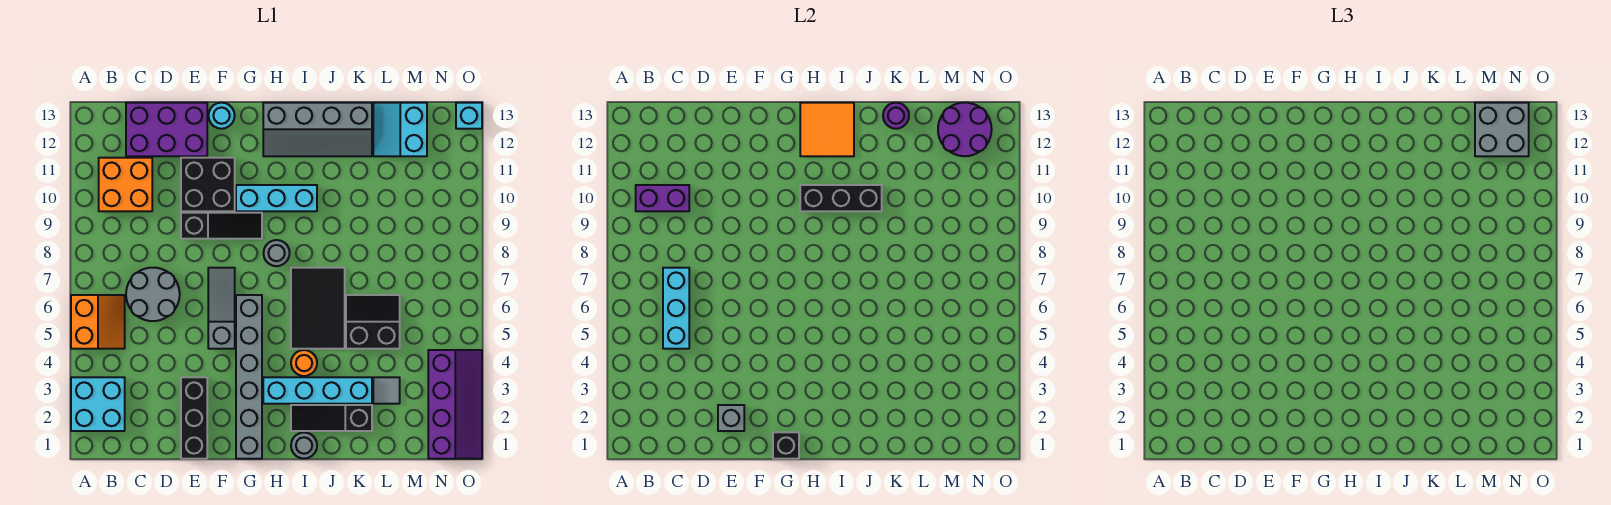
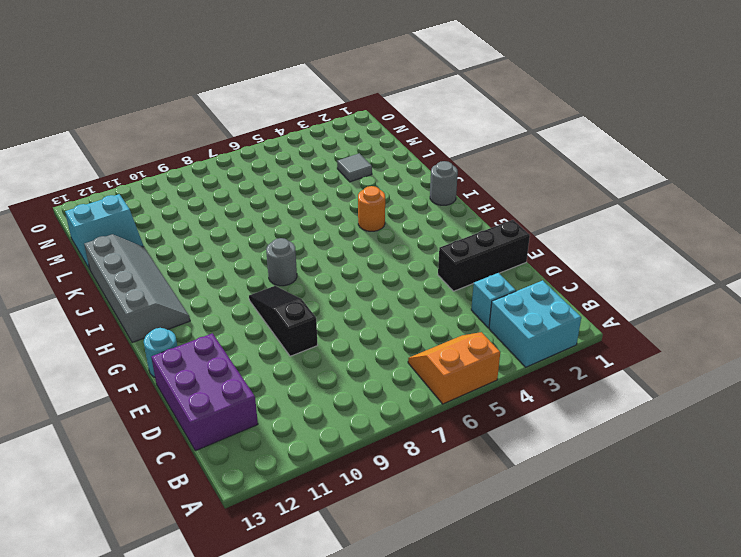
cyan brick C3 level 1 -> cyan brick O13 level 1
none -> orange brick B10:C11 level 1
none -> grey round brick C6:D7 level 1
none -> black brick E10:F11 level 1
none -> grey slope F5:F7 level 1 top 5

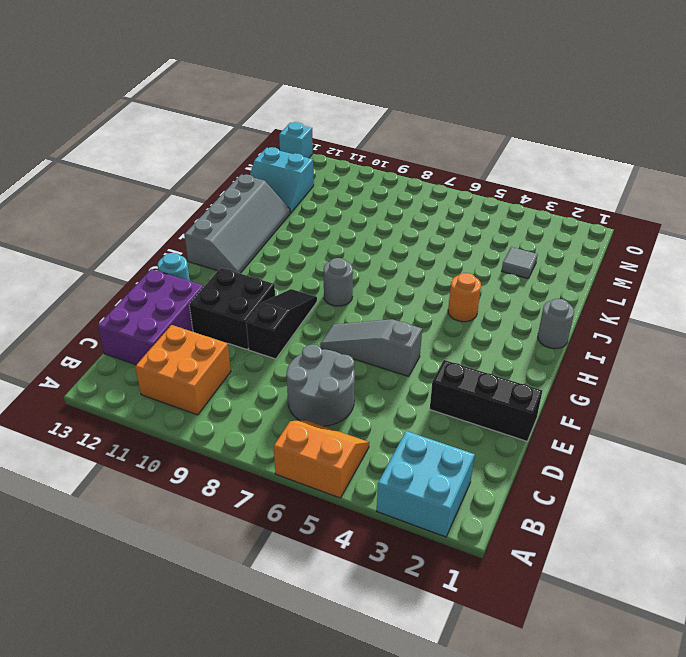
none -> grey brick G1:G6 level 1
none -> cyan brick G10:I10 level 1
none -> cyan brick H3:K3 level 1
none -> black slope I2:K2 level 1 top K

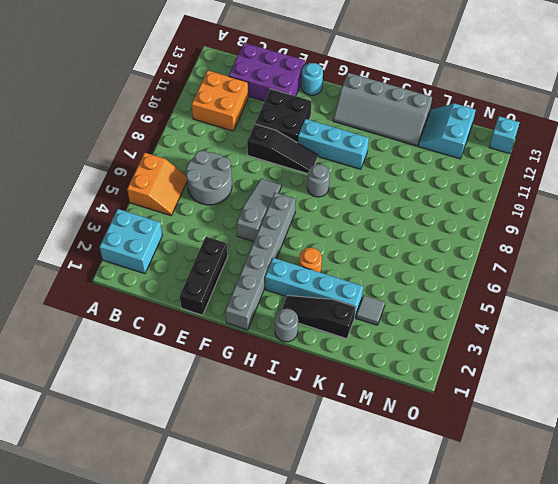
none -> black tile I5:J7 level 1
none -> black slope K5:L6 level 1 top 5
none -> purple slope N1:O4 level 1 top N
none -> purple brick B10:C10 level 2

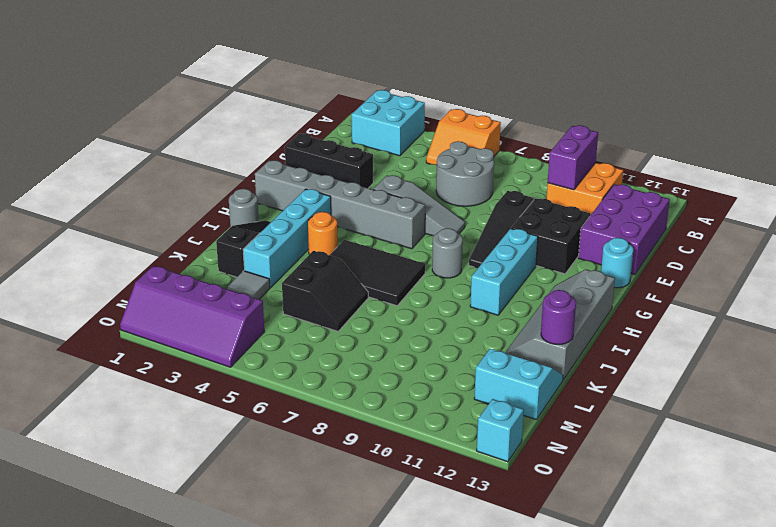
none -> cyan brick C5:C7 level 2
none -> grey brick E2 level 2
none -> black brick G1 level 2
none -> black brick H10:J10 level 2

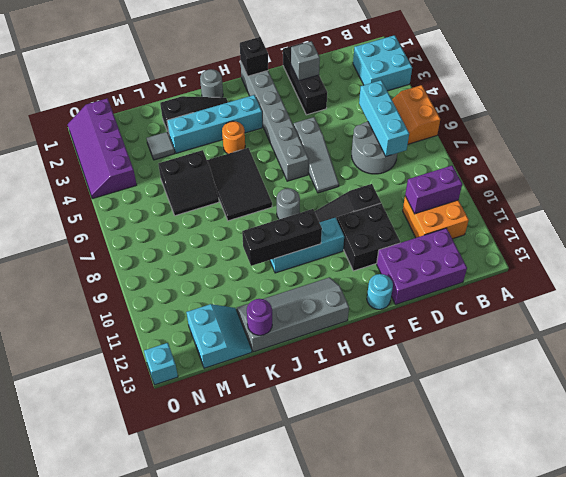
none -> orange tile H12:I13 level 2
none -> purple round brick M12:N13 level 2
none -> grey brick M12:N13 level 3

